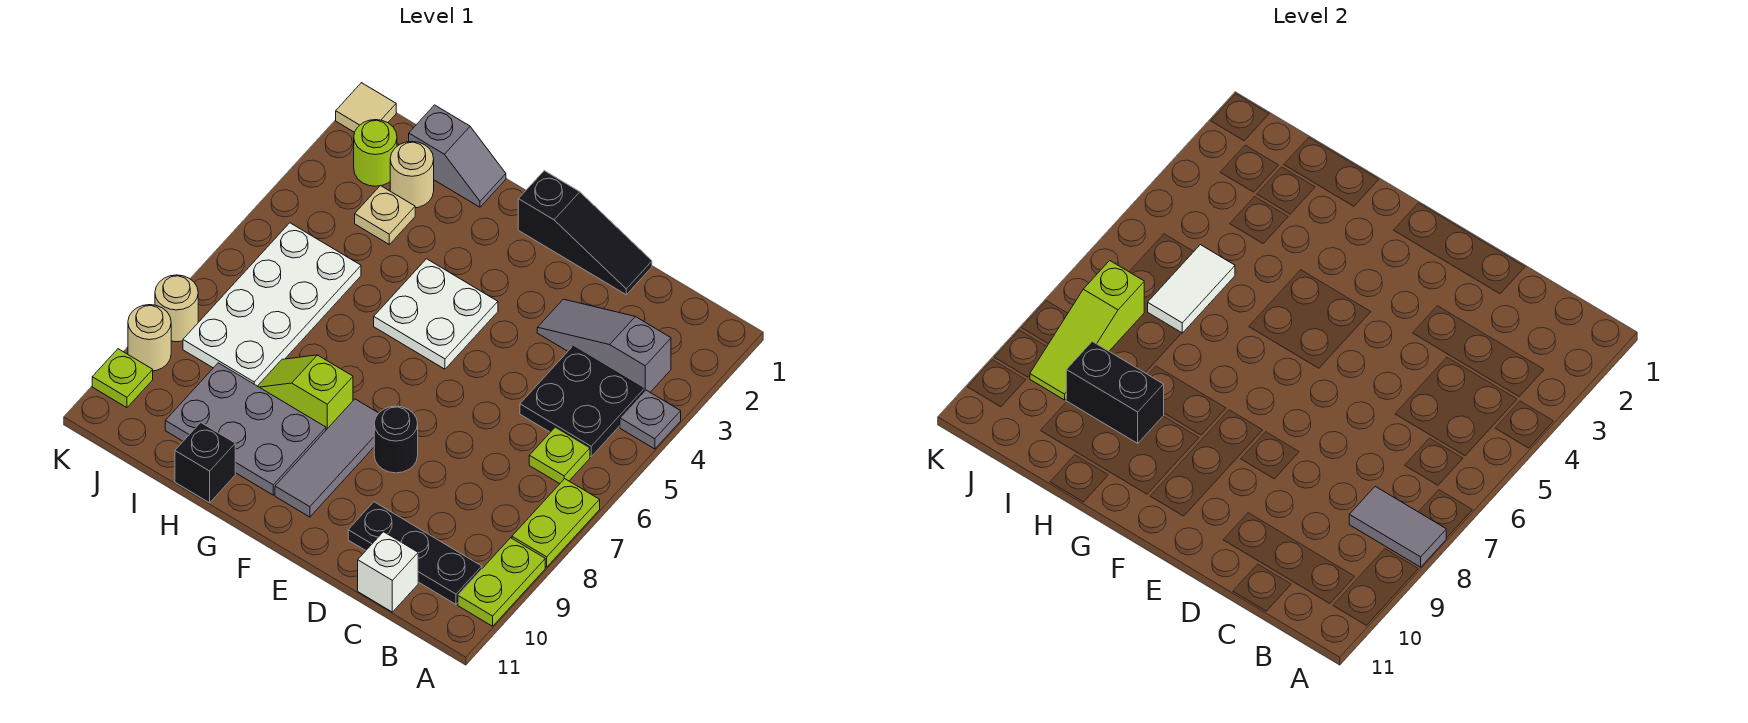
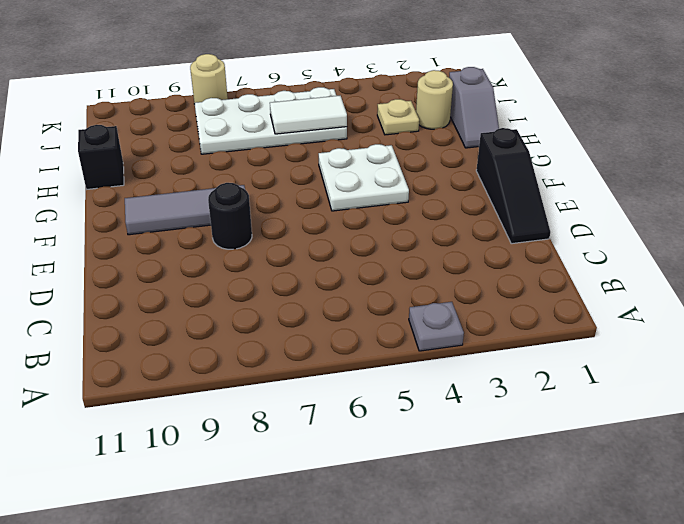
none -> lime plate A7:A8 level 1
none -> lime plate A9:A10 level 1
none -> grey slope B3:D3 level 1 top B

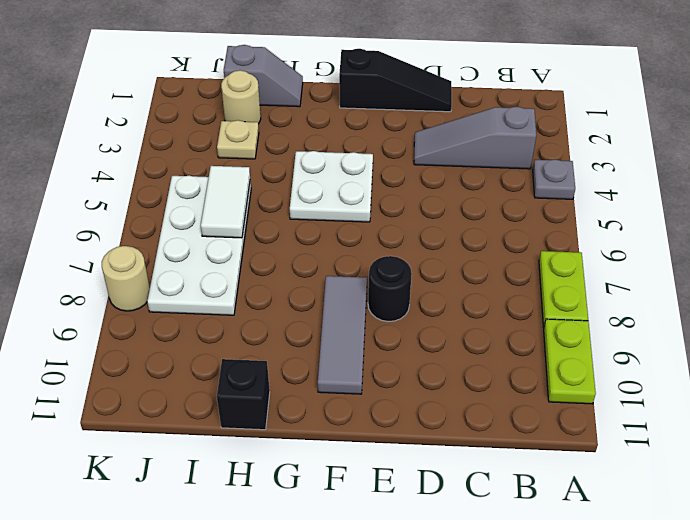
none -> black plate B4:C5 level 1
none -> lime plate B6 level 1
none -> black plate B10:D10 level 1

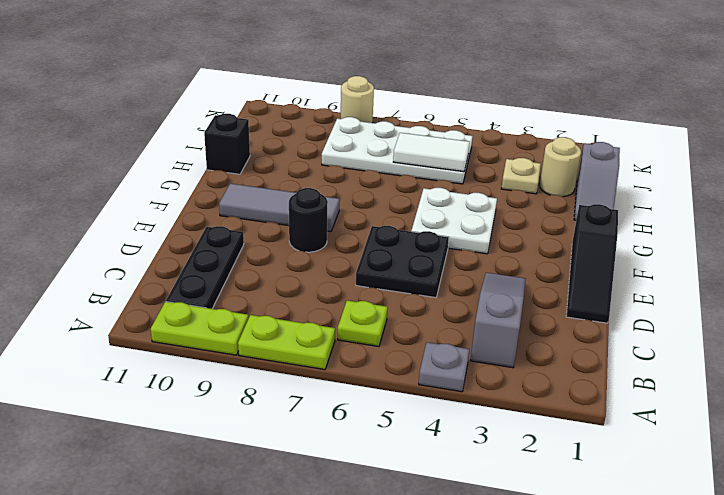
black plate D5:E6 level 1 -> black plate B4:C5 level 1
none -> white brick C11 level 1
none -> lime slope G8:H8 level 1 top G
none -> grey plate G9:I10 level 1

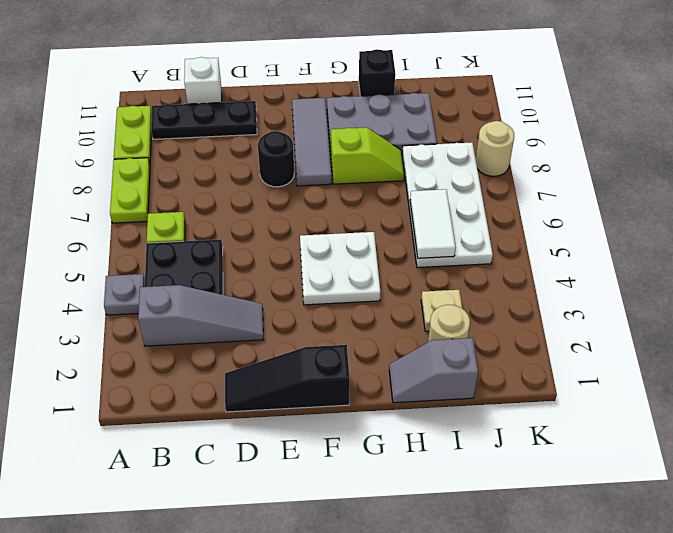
none -> lime round brick J2 level 1
none -> tan tile K1 level 1
none -> tan round brick K9 level 1

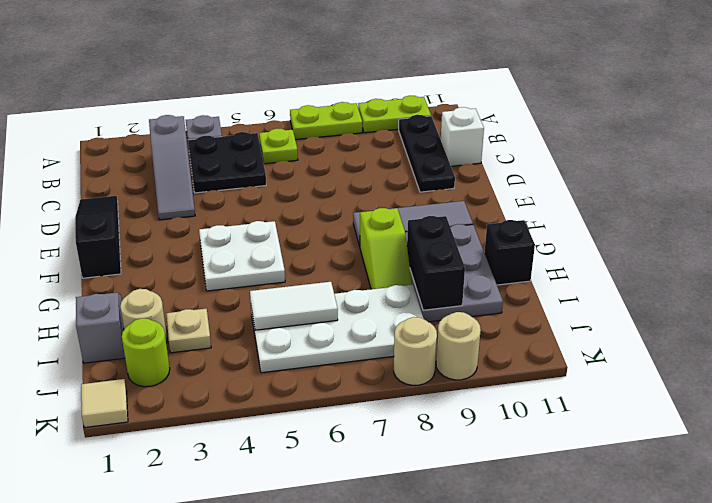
none -> black round brick E8 level 1
none -> lime plate K10 level 1
none -> grey tile A8:B8 level 2

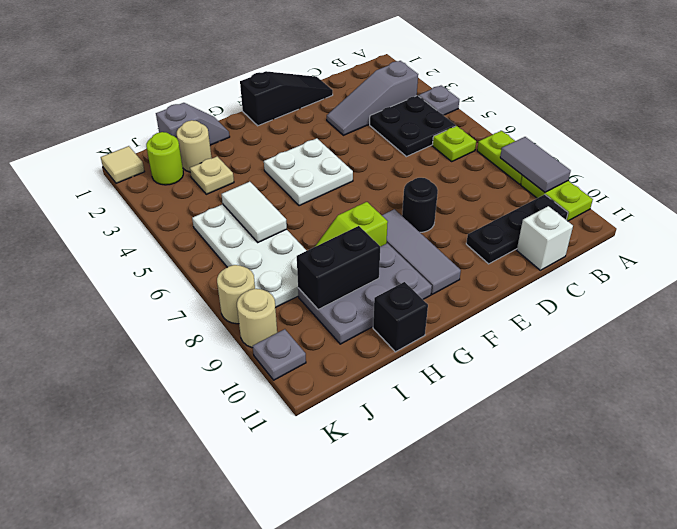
grey tile A8:A9 level 2 -> grey tile A8:B8 level 2
grey plate K10 level 1 -> lime plate K10 level 1
none -> lime slope J7:J9 level 2 top 7

